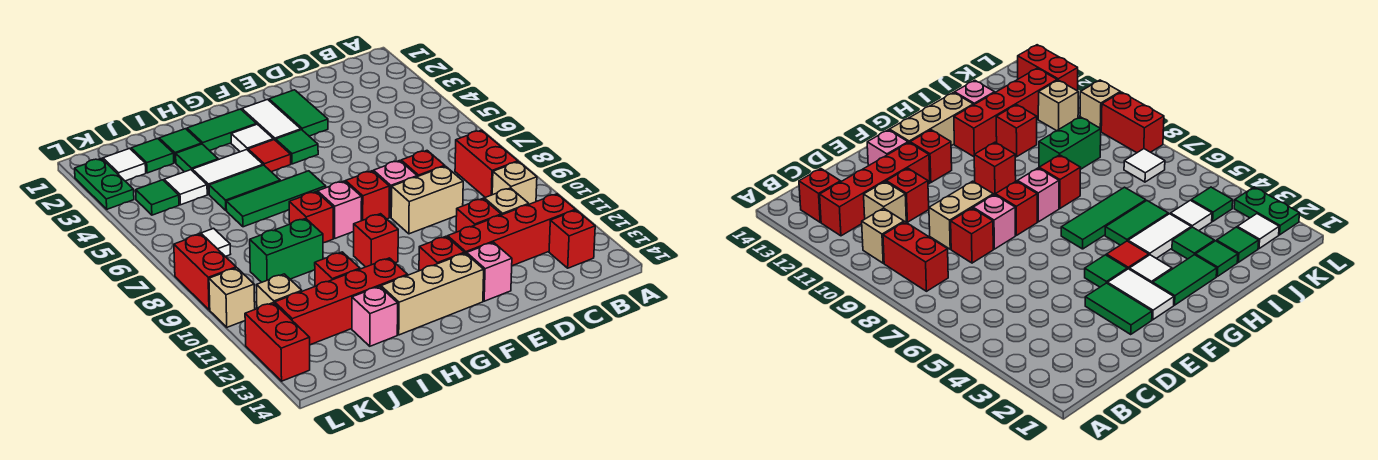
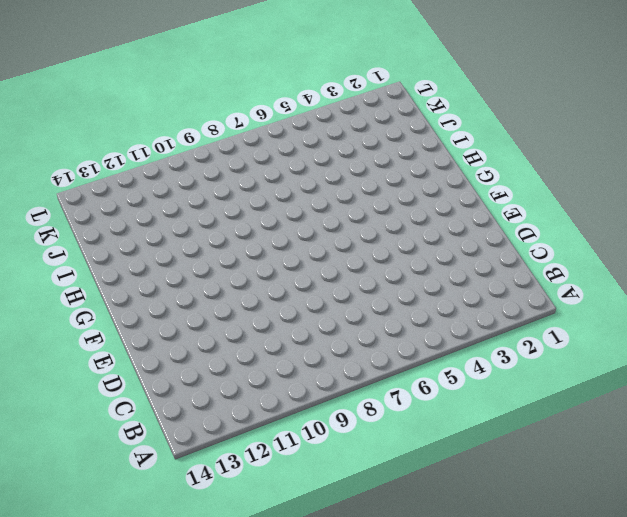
none -> red brick B8:B9 level 1
none -> tan brick B10 level 1
none -> red brick B12:E12 level 1
none -> red brick B13 level 1

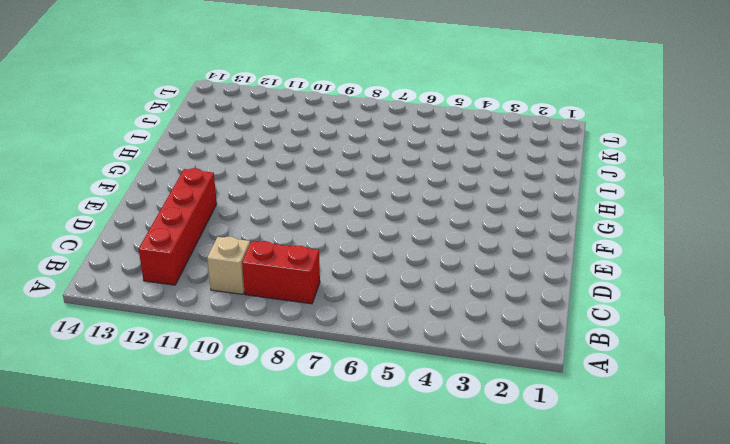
none -> red brick B13 level 1
none -> tan brick C11 level 1
none -> red brick D8 level 1
none -> tan brick D9:E9 level 1

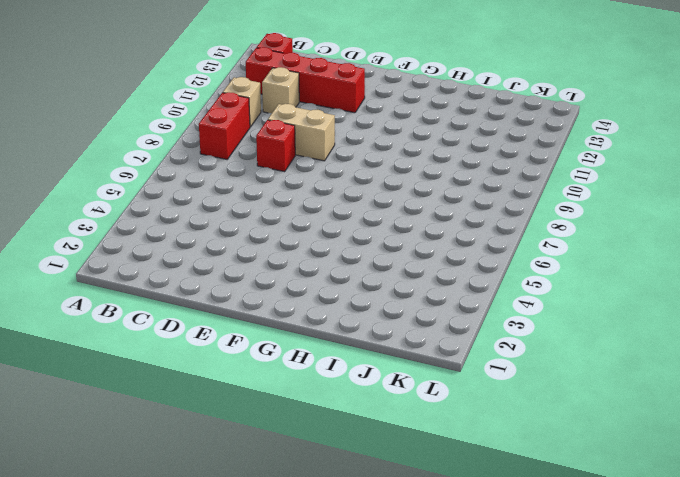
none -> red brick D11 level 1
none -> green tile E2:E3 level 1
none -> pink brick E8 level 1
none -> pink brick E13 level 1

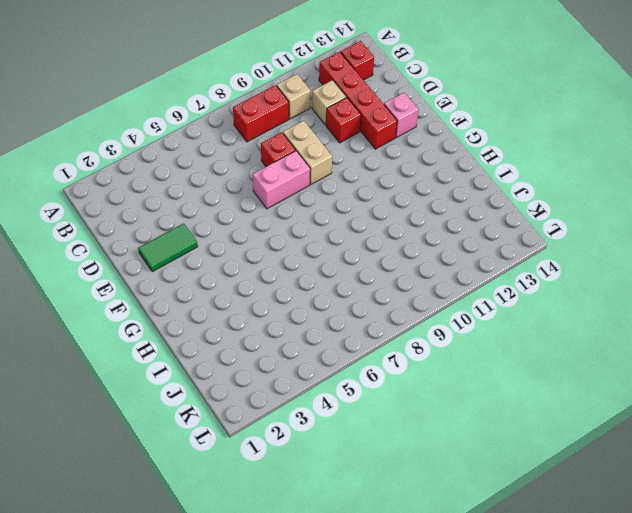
pink brick E7:E8 level 1 -> pink brick E8 level 1
none -> white tile F2:F3 level 1
none -> green tile F4 level 1
none -> red brick F8 level 1
none -> red brick F12 level 1

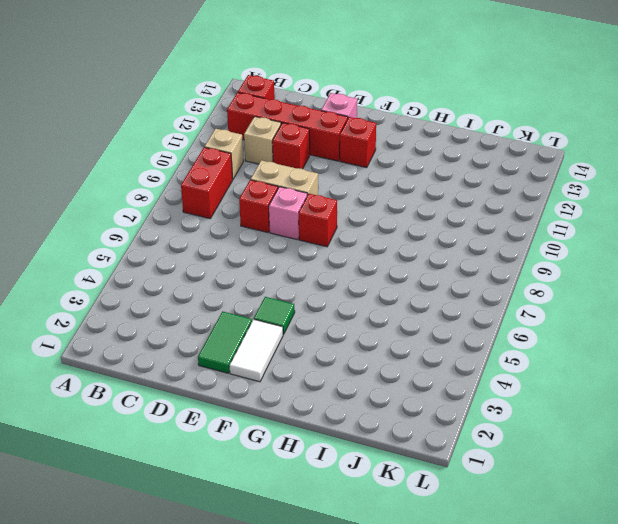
none -> tan brick F13:H13 level 1
none -> green tile G2:H2 level 1
none -> white tile G3 level 1
none -> red tile G4 level 1

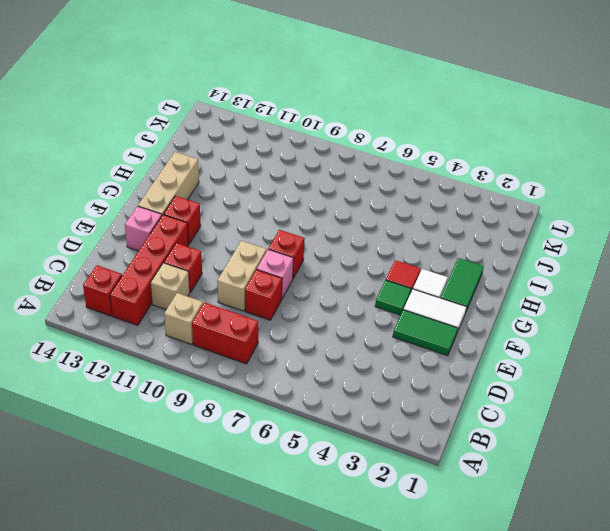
none -> green tile G6:I6 level 1
none -> pink brick G8 level 1
none -> red brick G10 level 1
none -> white tile H4:I4 level 1

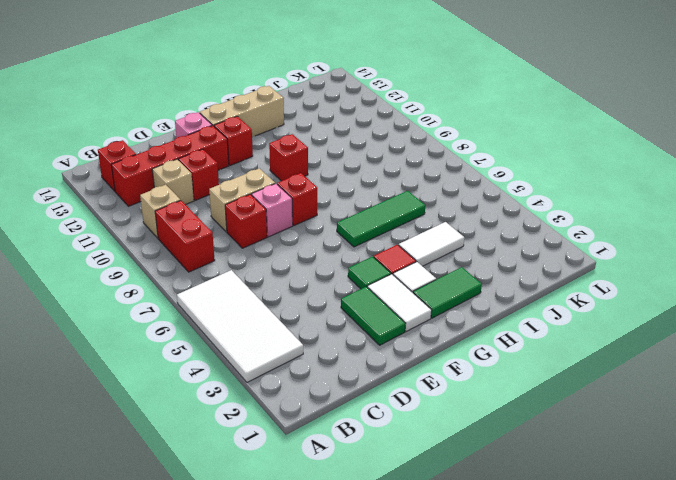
white tile A3:B6 level 1 -> none
none -> pink brick G8 level 1
none -> green tile H5:I5 level 1
none -> red brick H8 level 1
none -> red brick H12:K12 level 1

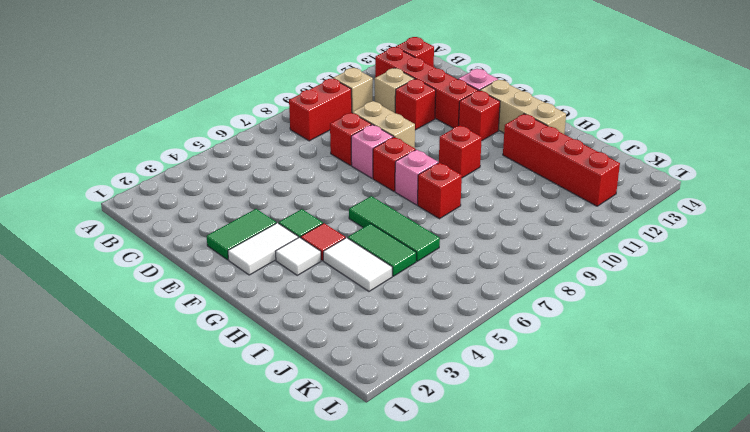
none -> green tile G2:H2 level 1
none -> green tile I2 level 1
none -> green tile I3 level 1
none -> green brick I9:J9 level 1

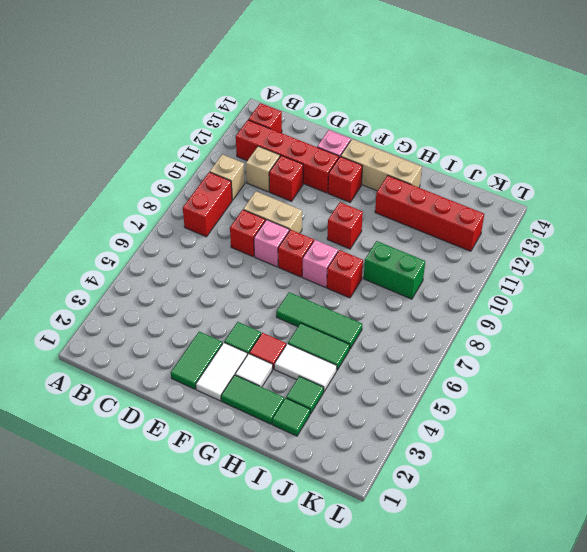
none -> red brick I11 level 1
none -> pink brick I13 level 1
none -> green tile J2 level 1
none -> white tile J4 level 1

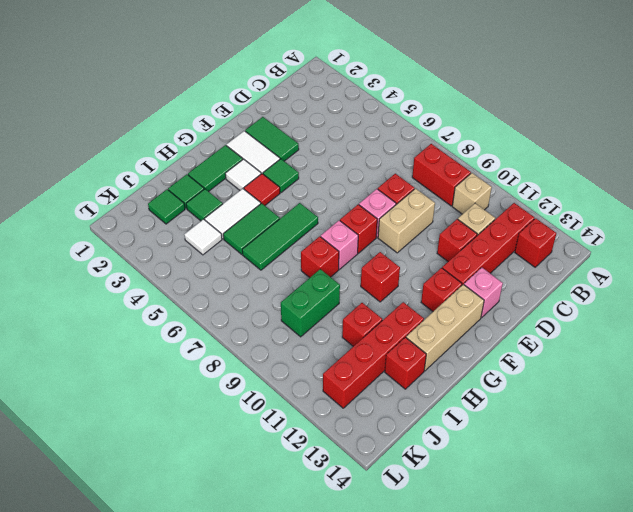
red brick I13 level 1 -> pink brick I13 level 1
none -> white tile K2 level 1
none -> green tile K4 level 1
none -> white tile K7 level 1
none -> tan brick K11 level 1

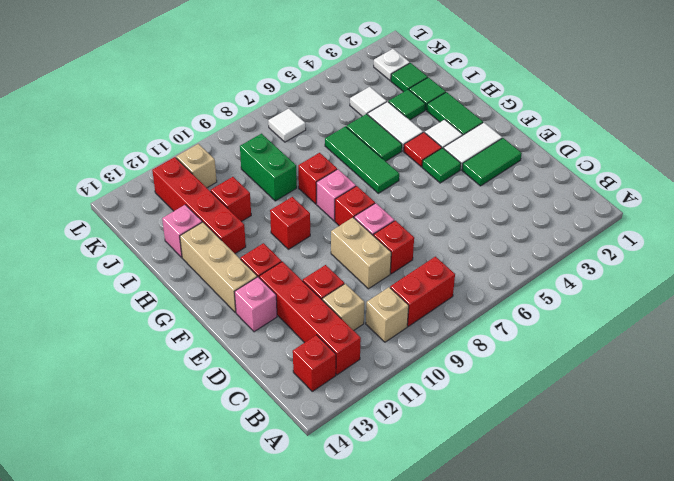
white plate K2 level 1 -> white tile K2 level 1
none -> green tile K4 level 1
none -> green plate L2:L3 level 1
none -> red brick L8:L9 level 1
none -> tan brick L10 level 1

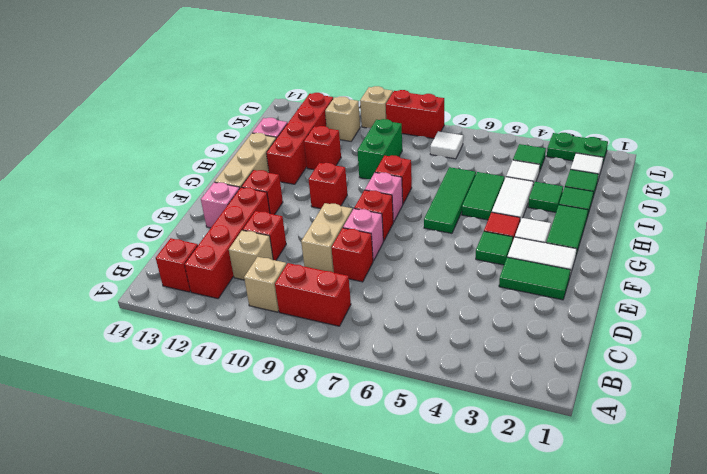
none -> red brick L12:L13 level 1

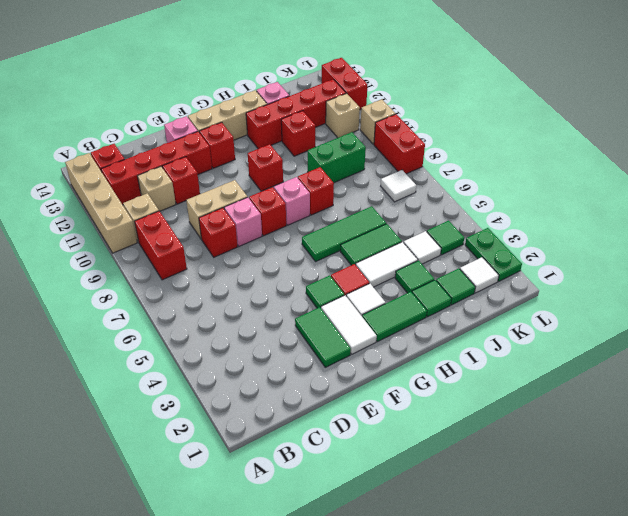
tan brick A10:A13 level 1 -> none

